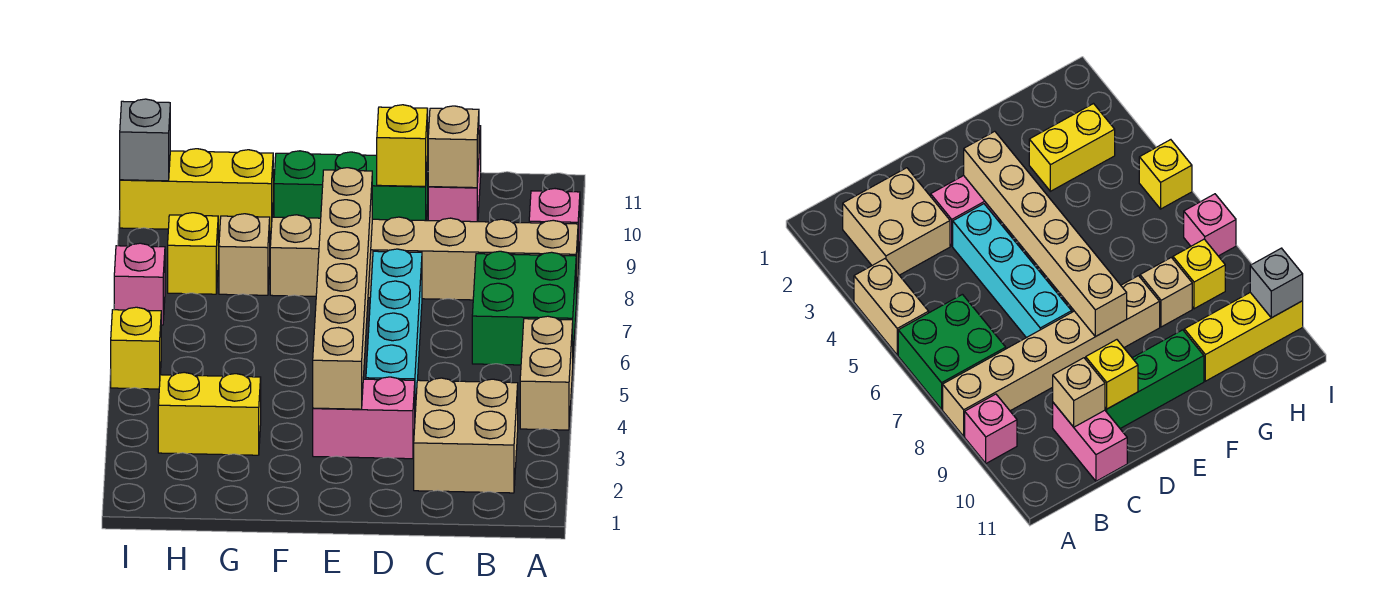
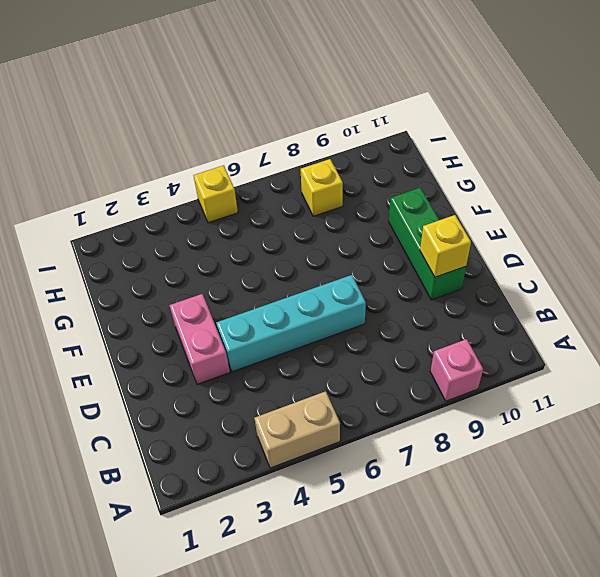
none -> green brick A6:B7 level 1
none -> tan brick A8:F8 level 1
none -> tan brick B2:C3 level 1

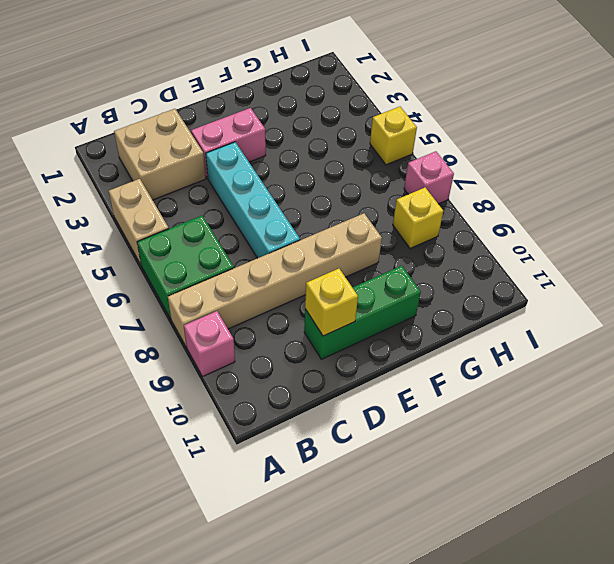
none -> pink brick C10:C11 level 1
none -> yellow brick G3:H3 level 1
none -> tan brick G8 level 1

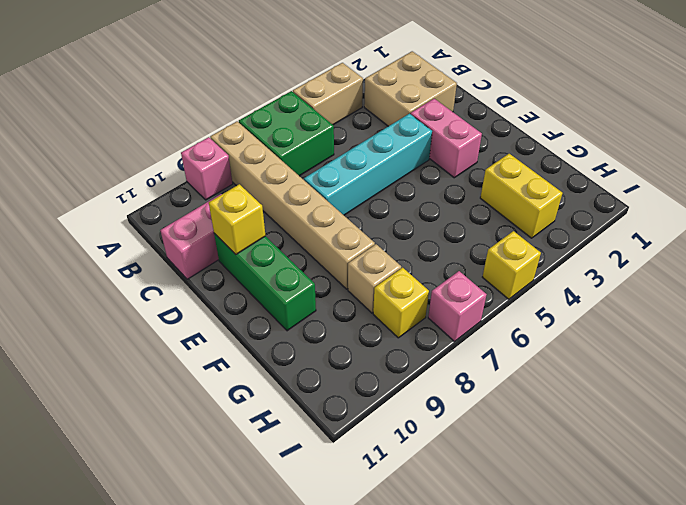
none -> yellow brick G10:I10 level 1
none -> tan brick C10 level 2
none -> tan brick E3:E8 level 2

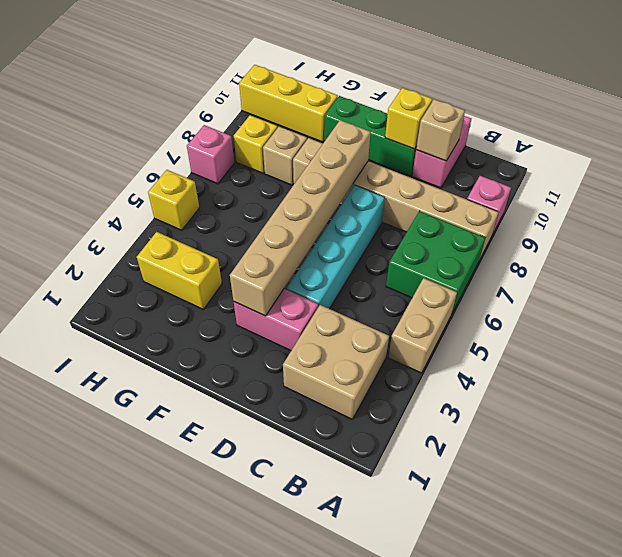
none -> grey brick I10 level 2

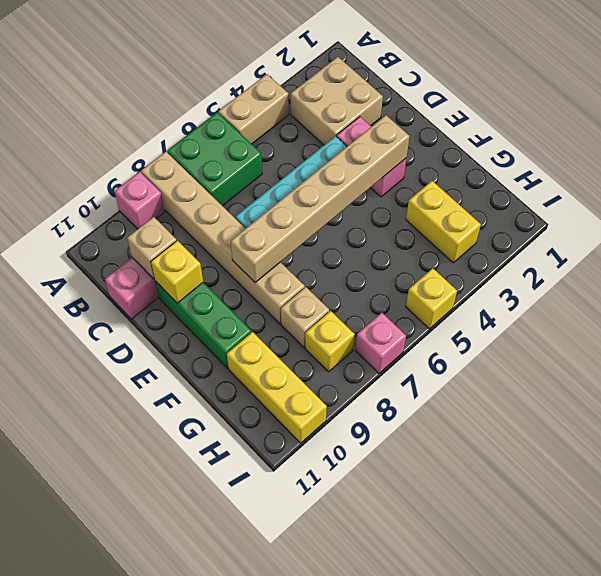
none -> grey brick I10 level 2

